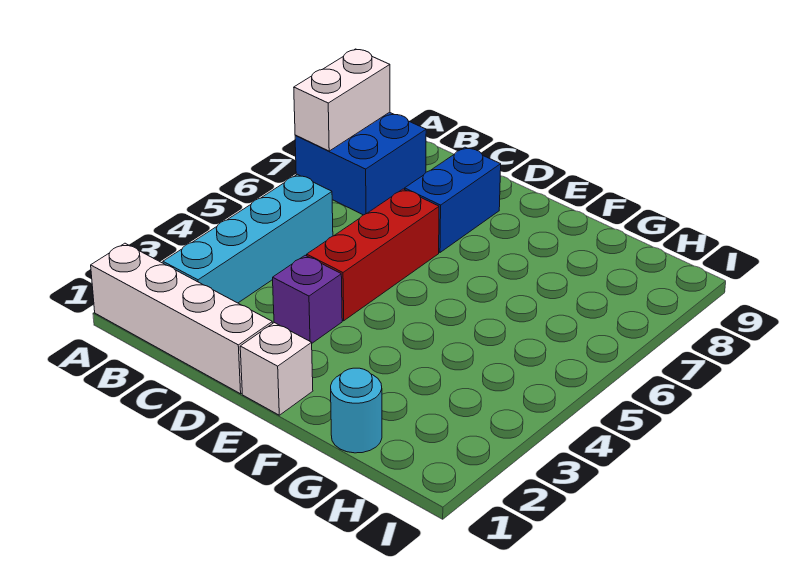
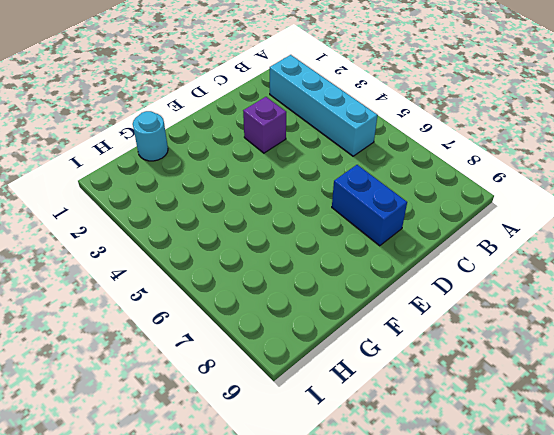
none -> white brick A1:D1 level 1
none -> blue brick A7:B8 level 1

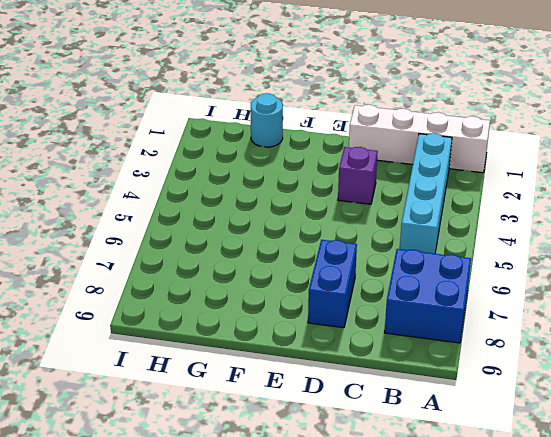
none -> red brick D4:D6 level 1
none -> white brick E1 level 1

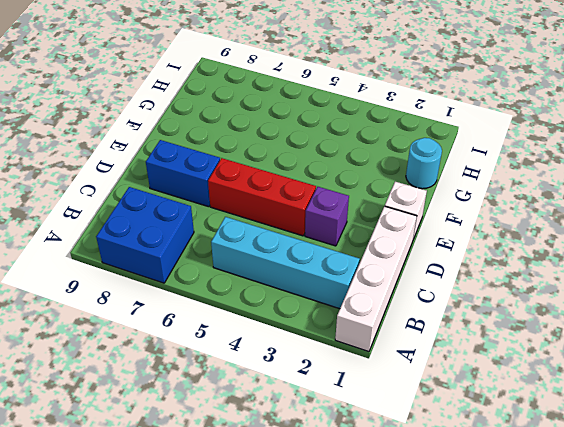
none -> white brick A7:A8 level 2

